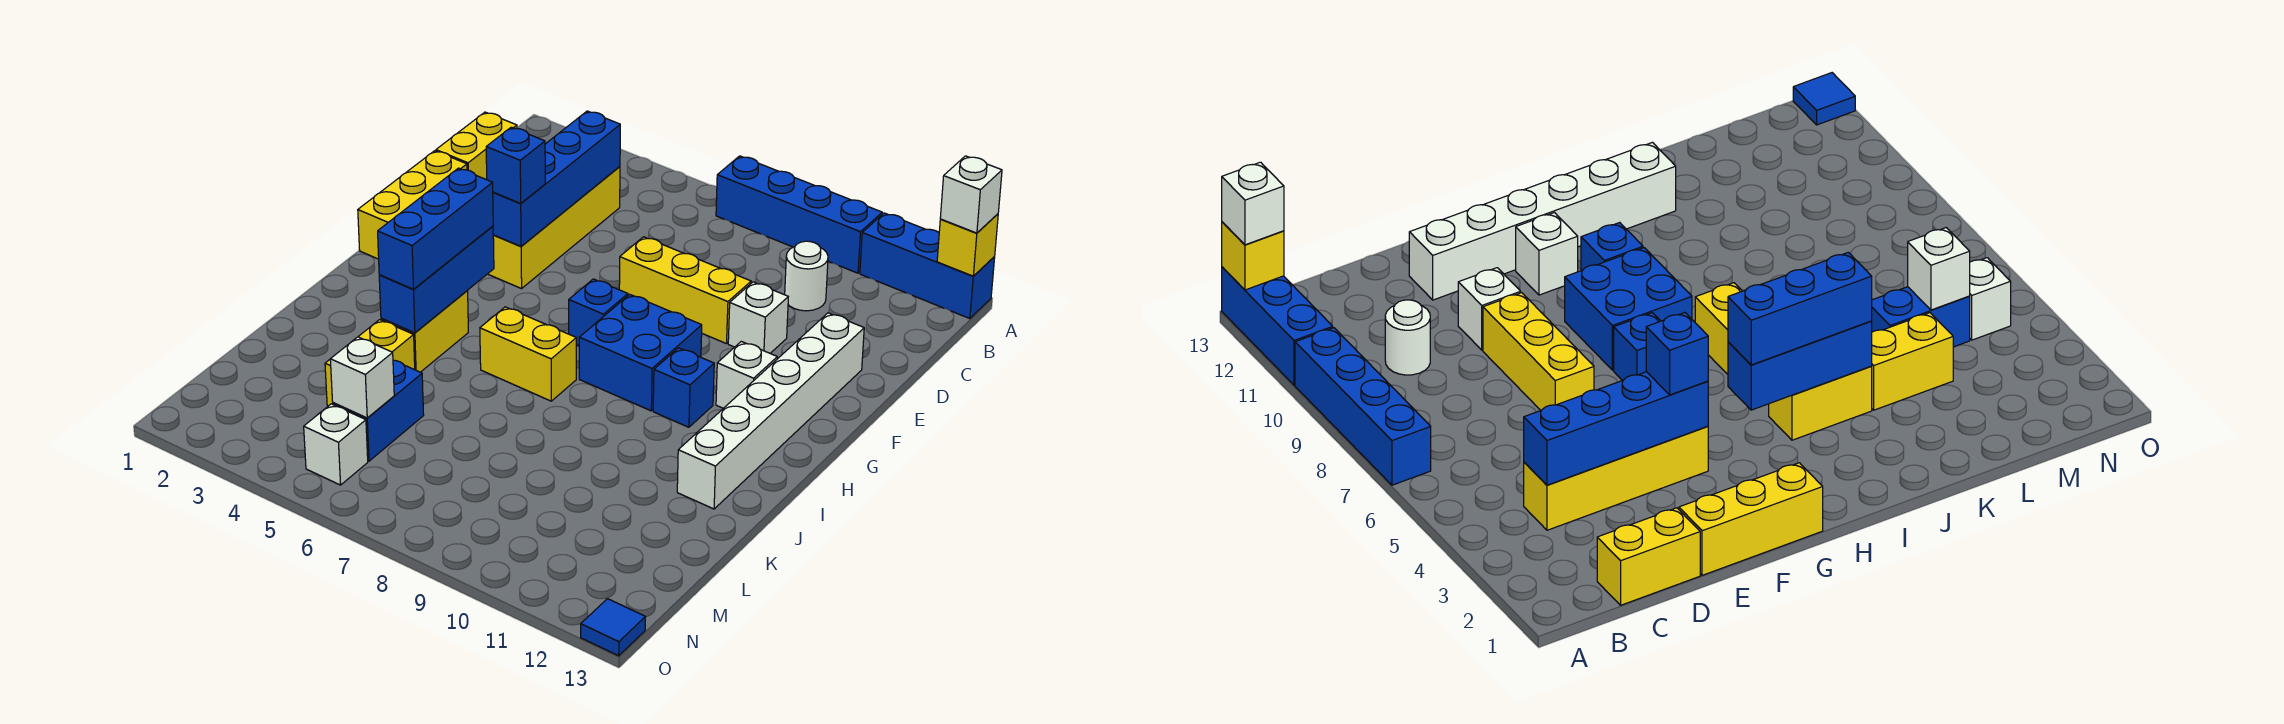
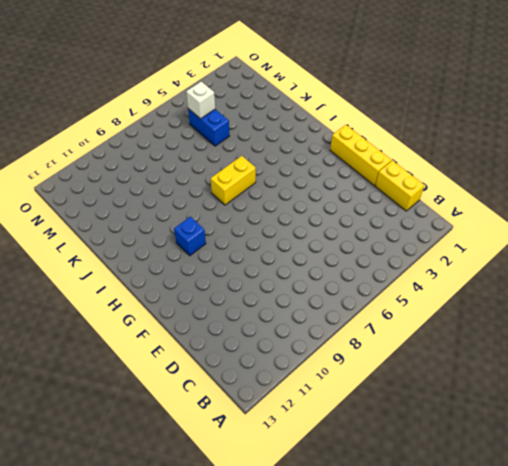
none -> blue brick A7:A10 level 1
none -> blue brick A11:A13 level 1
none -> yellow brick C4:F4 level 1

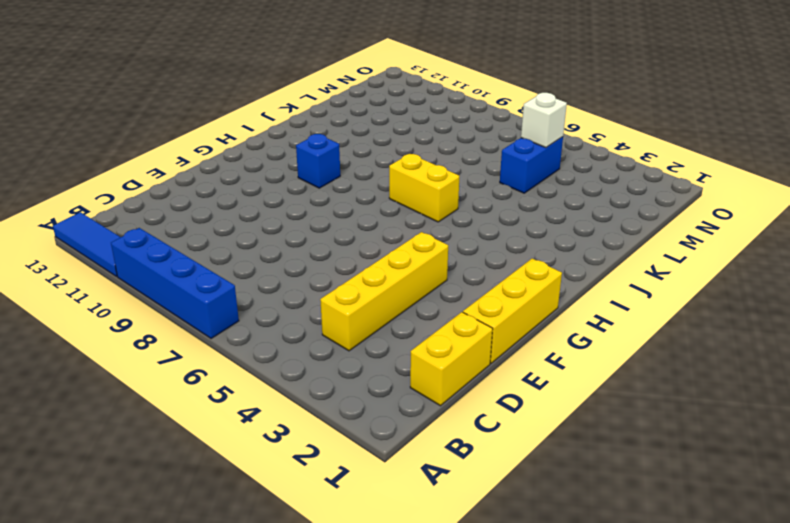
blue tile A11:A13 level 1 -> blue brick A11:A13 level 1
none -> white round brick C10 level 1
none -> yellow brick E7:E9 level 1
none -> white brick E10 level 1

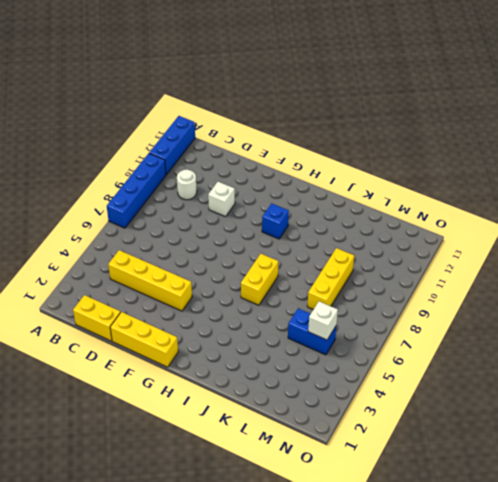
yellow brick L7:L9 level 1 -> yellow brick E7:E9 level 1
none -> white brick E12:J12 level 1
none -> blue brick G7 level 1
none -> blue brick G8:H9 level 1

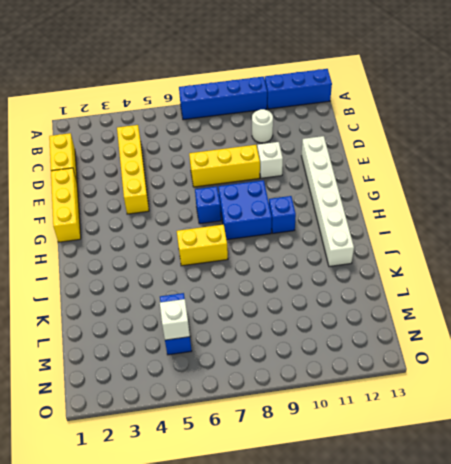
none -> white brick G11 level 1
none -> yellow brick I4:J4 level 1
none -> yellow brick K4:L4 level 1

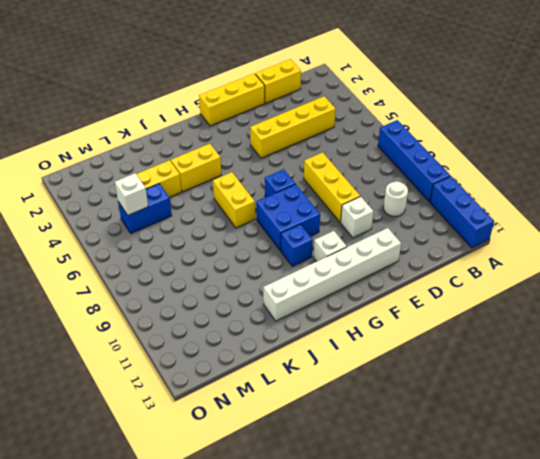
none -> white brick N5 level 1
none -> blue tile O13 level 1
none -> yellow brick A13 level 2

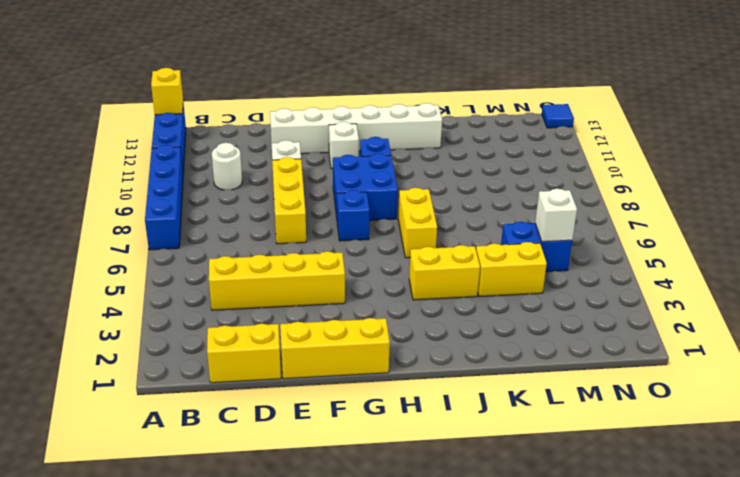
none -> white brick N5 level 1
none -> blue brick C4:F4 level 2
none -> blue brick H4:J4 level 2

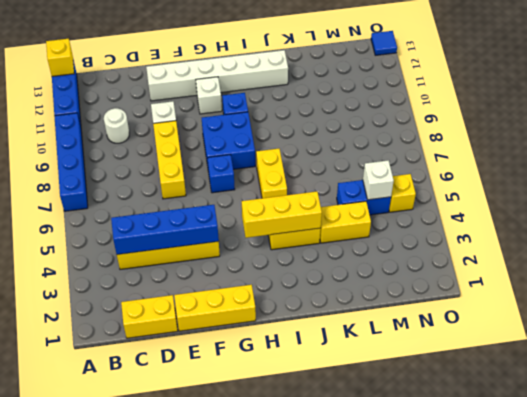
yellow brick H4:J4 level 2 -> blue brick H4:J4 level 2
yellow brick N5 level 1 -> white brick N5 level 1
none -> white brick A13 level 3
none -> blue brick F4 level 3
none -> blue brick H4:J4 level 3

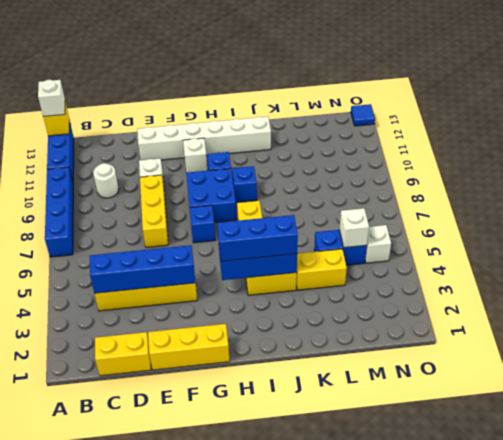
blue brick I9 level 1 -> blue brick F4 level 3

